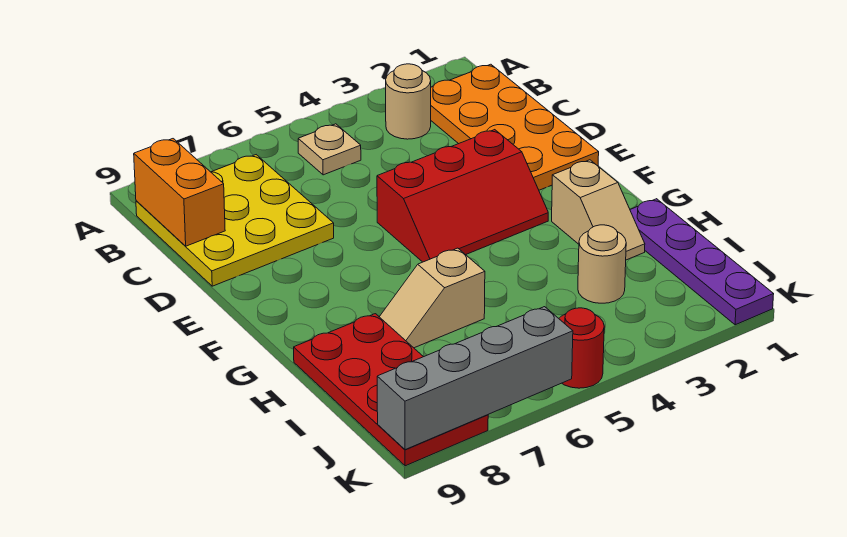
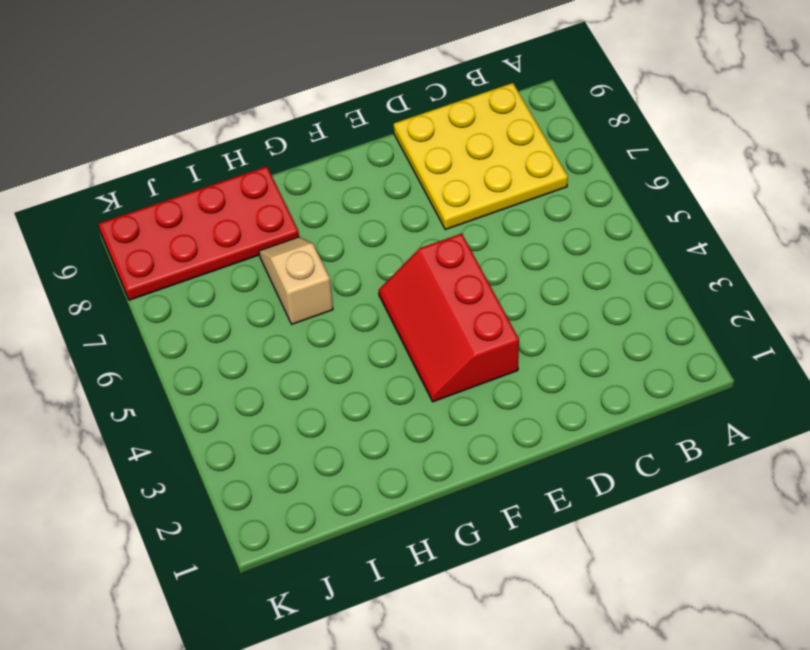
none -> orange plate B1:E2 level 1
none -> tan round brick B3 level 1
none -> tan plate B5 level 1

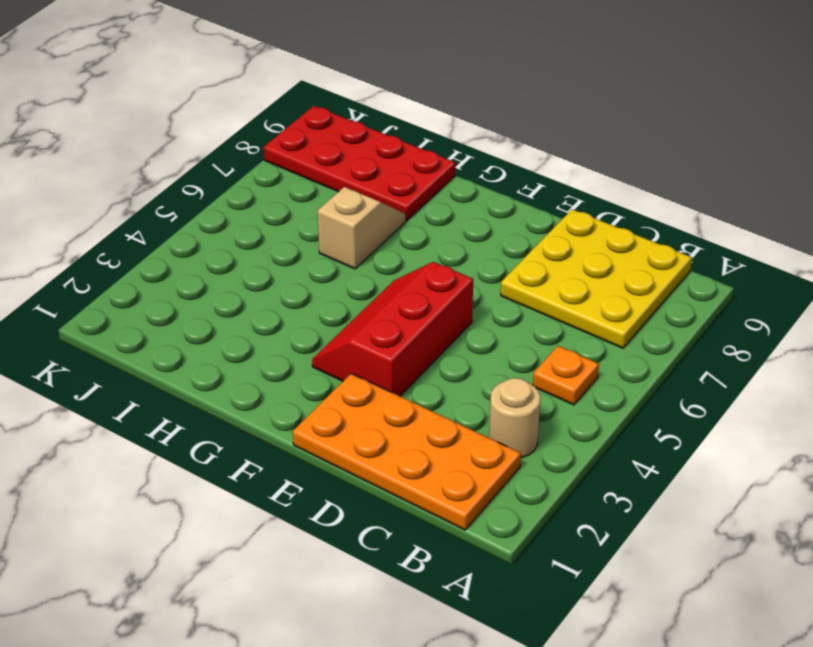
orange plate B5 level 1 -> tan plate B5 level 1
none -> tan slope G2:H2 level 1 top G
none -> purple plate H1:K1 level 1
none -> tan round brick I3 level 1

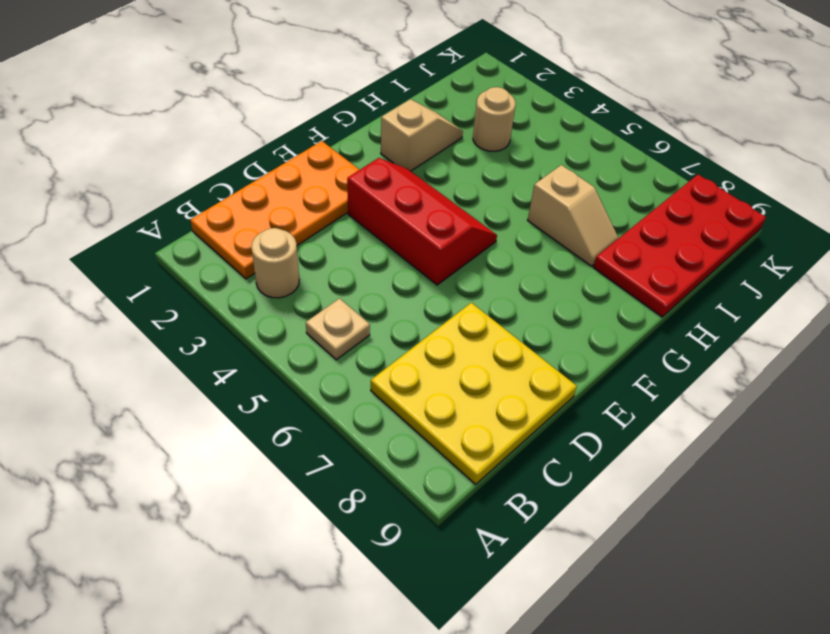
none -> purple plate H1:K1 level 1
none -> red round brick K5 level 1
none -> orange brick B9:C9 level 2

